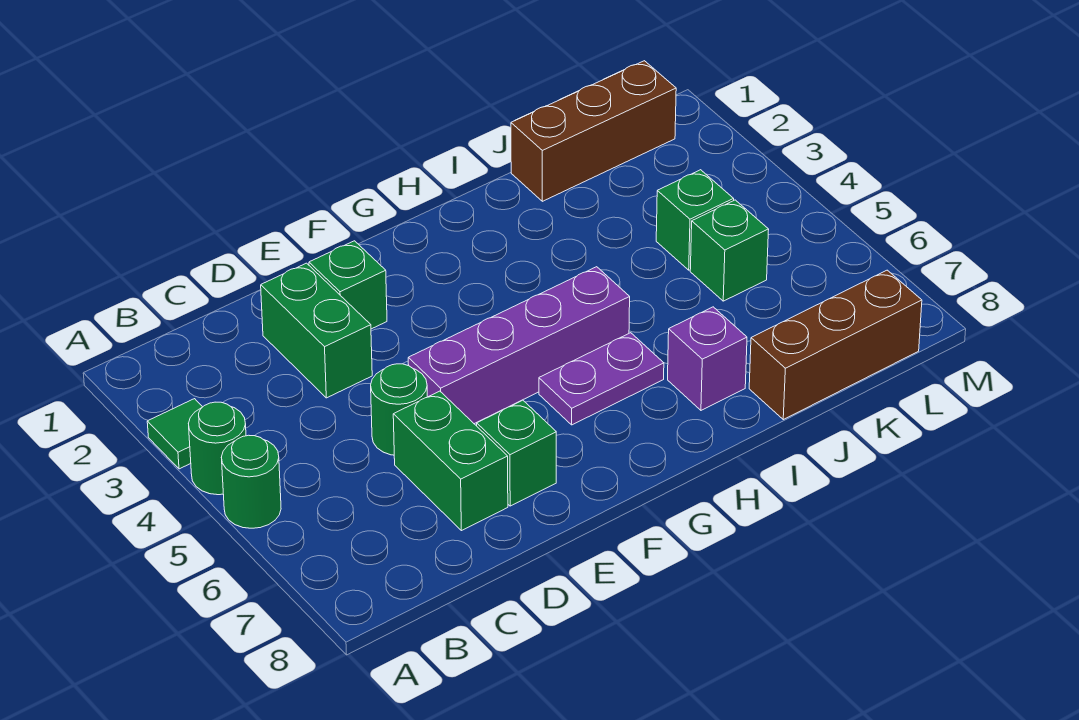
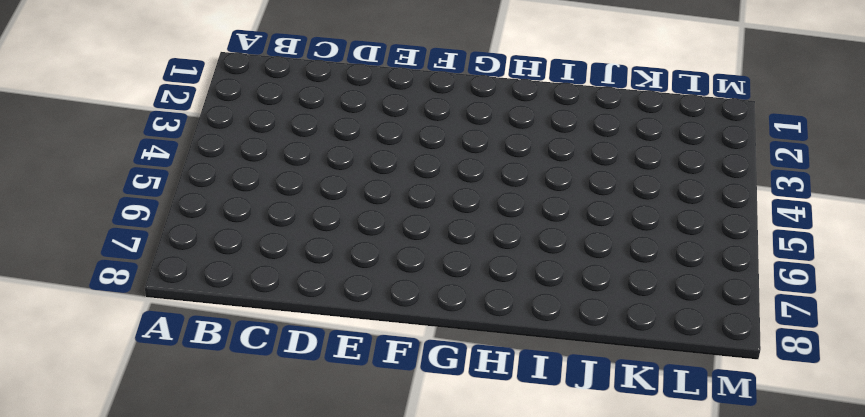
none -> green tile A3 level 1
none -> green round brick A4 level 1
none -> green round brick A5 level 1

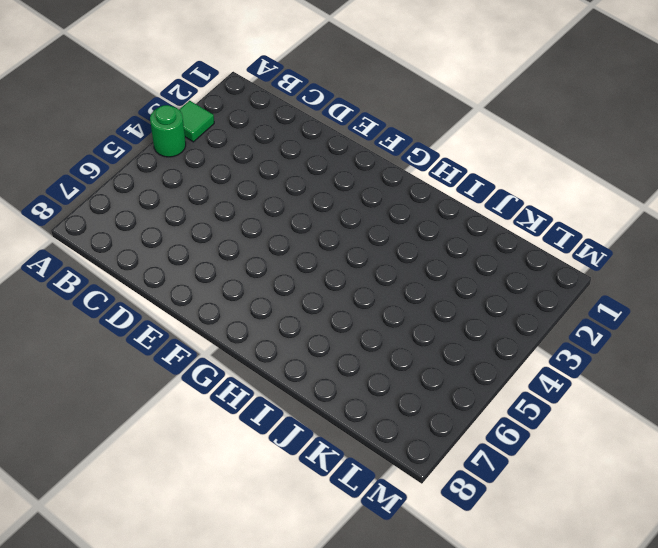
none -> green round brick A5 level 1
none -> green brick D2:D3 level 1
none -> green round brick D5 level 1

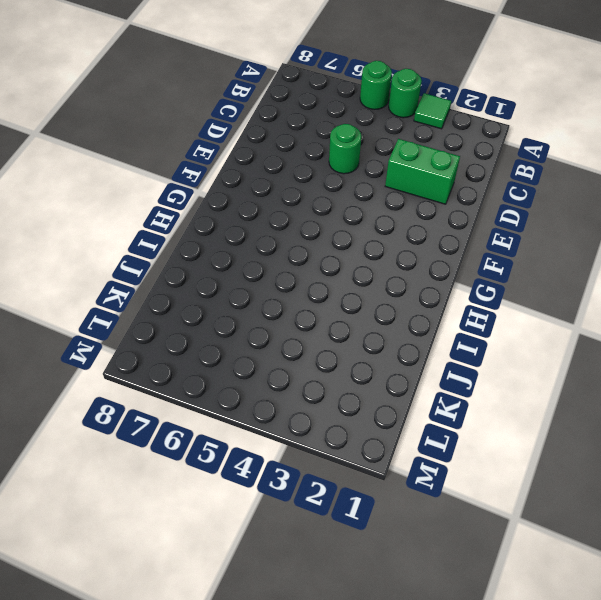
none -> green brick D6:D7 level 1
none -> green brick E2 level 1
none -> purple brick E5:H5 level 1

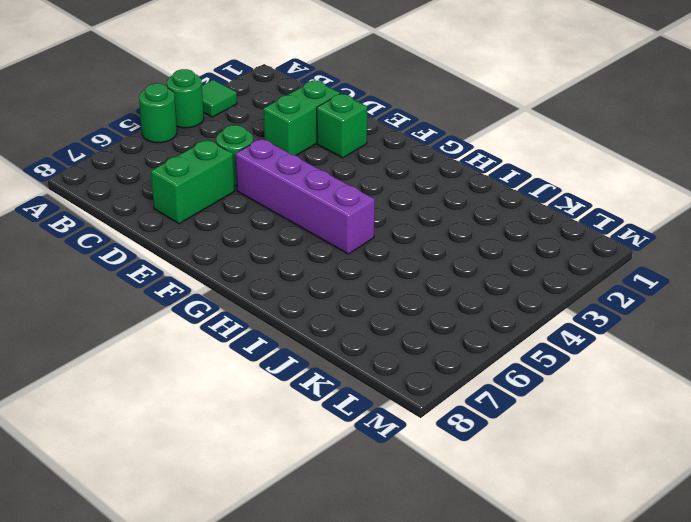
none -> green brick E7 level 1
none -> purple plate G6:H6 level 1
none -> purple brick I7 level 1

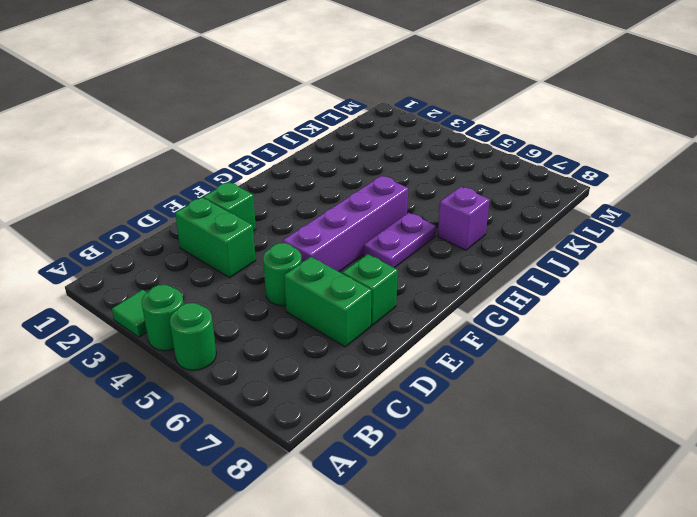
none -> brown brick J1:L1 level 1
none -> brown brick J8:L8 level 1
none -> green brick K4 level 1

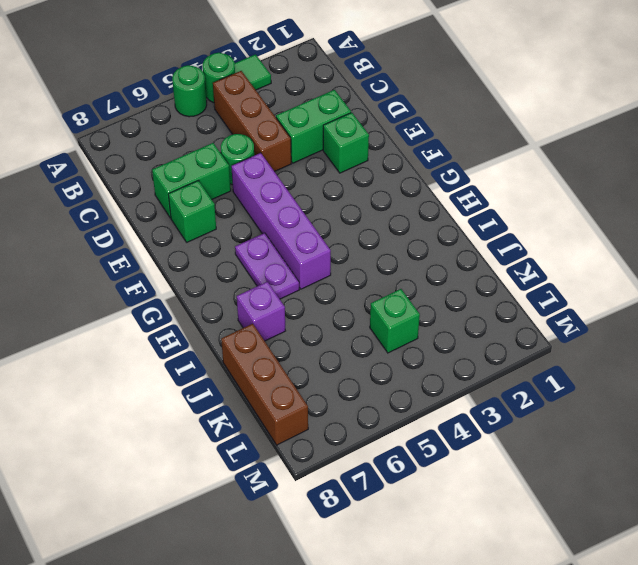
brown brick B4:D4 level 1 -> brown brick J1:L1 level 1
none -> green brick K5 level 1

